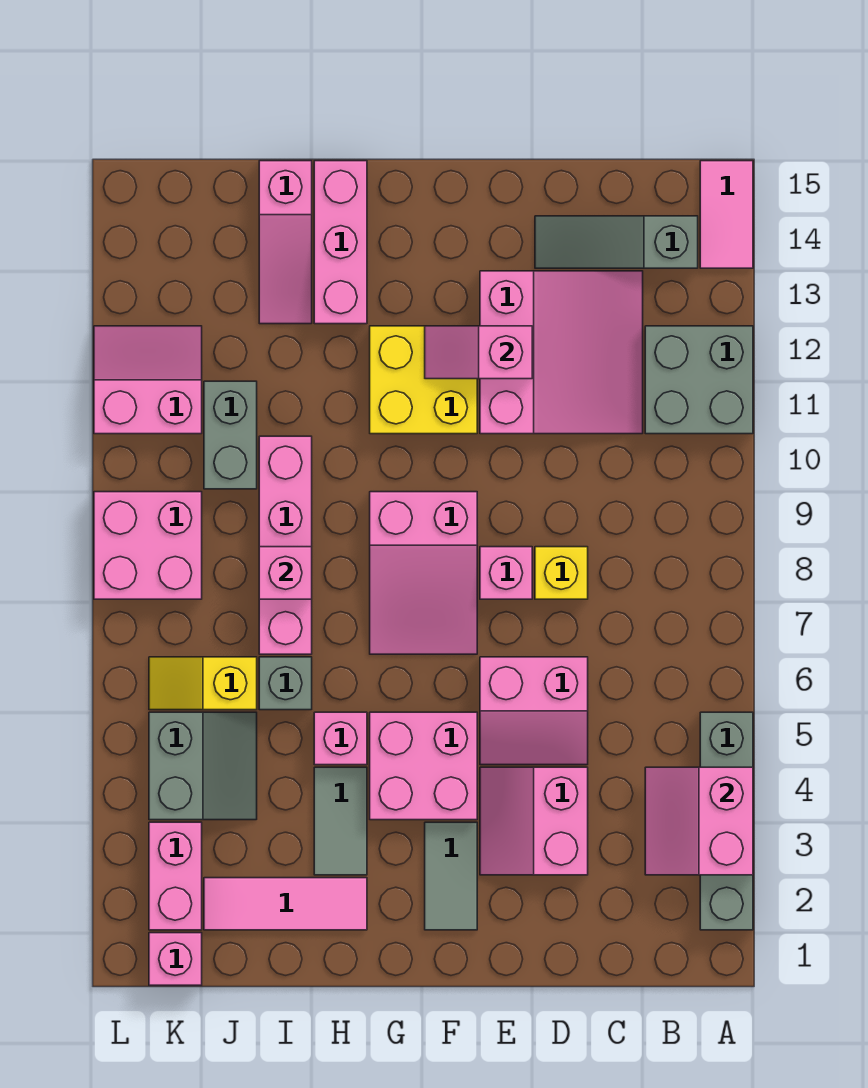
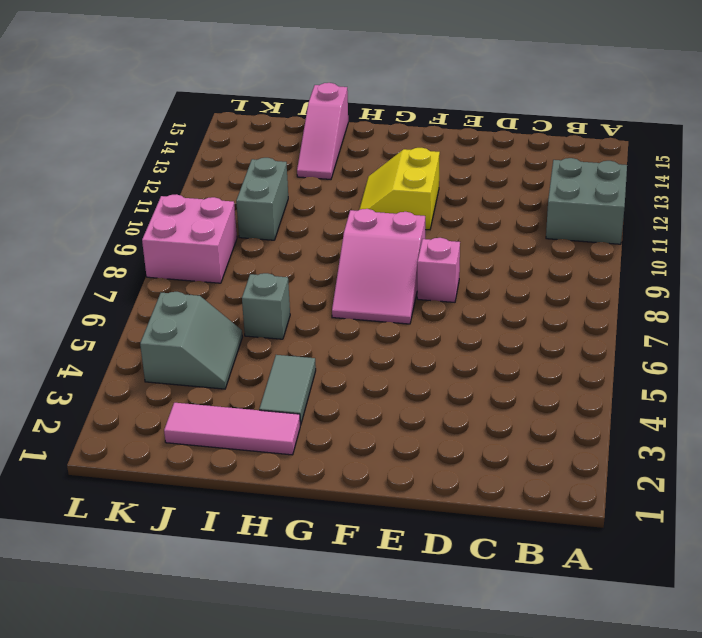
yellow slope F11:G12 level 1 top F -> yellow brick F11:G12 level 1
none -> grey brick A2:A5 level 1
none -> pink tile A14:A15 level 1
none -> grey slope B14:D14 level 1 top B
none -> pink slope C11:E13 level 1 top E

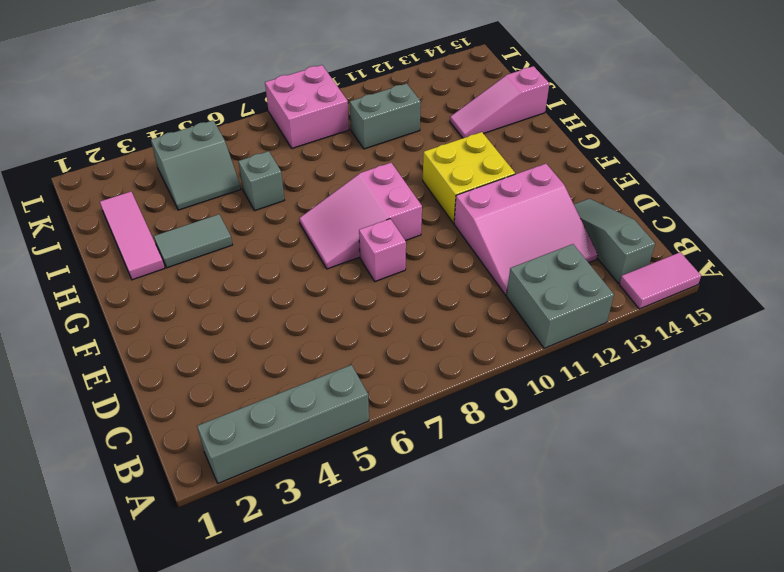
none -> pink slope D3:E4 level 1 top D
none -> pink slope D5:E6 level 1 top 6
none -> yellow brick D8 level 1
none -> grey tile F2:F3 level 1

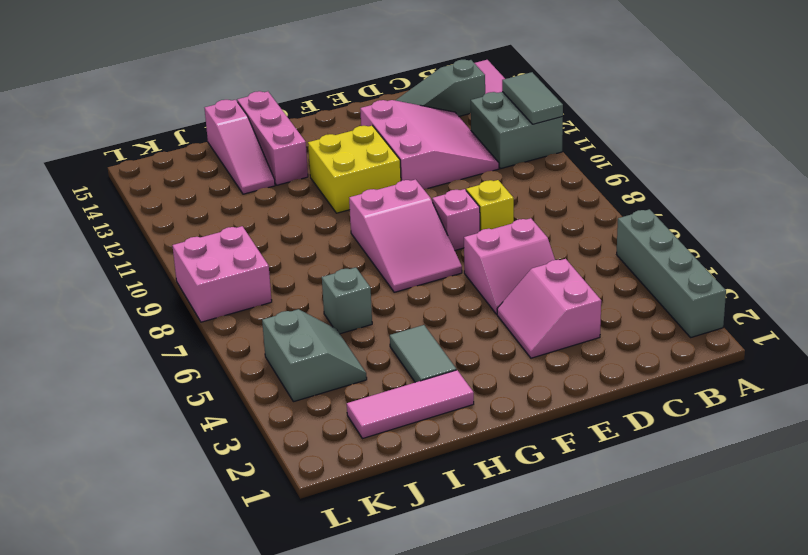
grey tile A11:A12 level 2 -> grey tile F2:F3 level 1
none -> pink brick F4:G5 level 1
none -> pink brick H5 level 1
none -> pink brick I7:I10 level 1
none -> yellow slope J6:K6 level 1 top J

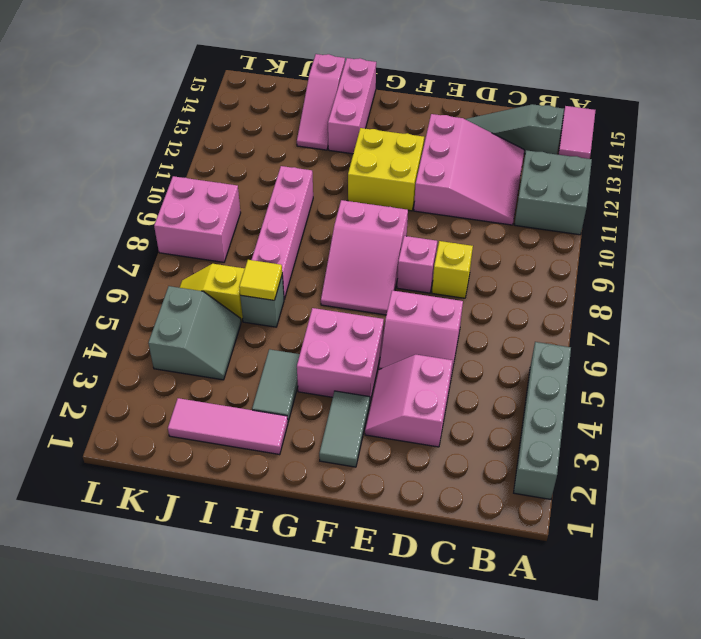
yellow tile I6 level 2 -> none
none -> pink brick H5 level 1
none -> grey brick J10:J11 level 1
none -> pink brick K1 level 1
none -> pink brick K2:K3 level 1

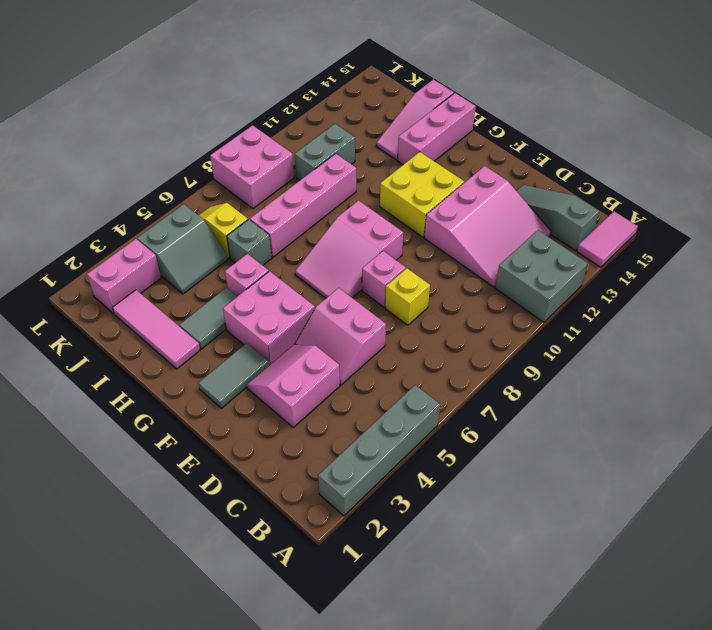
none -> pink brick K1 level 1
none -> pink slope K11:L12 level 1 top 11
none -> pink slope A3:B4 level 2 top A
none -> pink slope E12:F12 level 2 top E

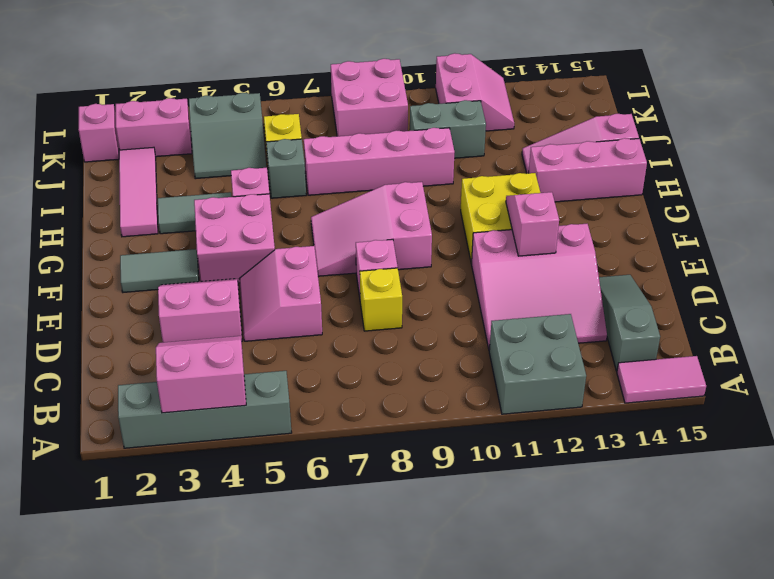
none -> pink brick I8 level 2

